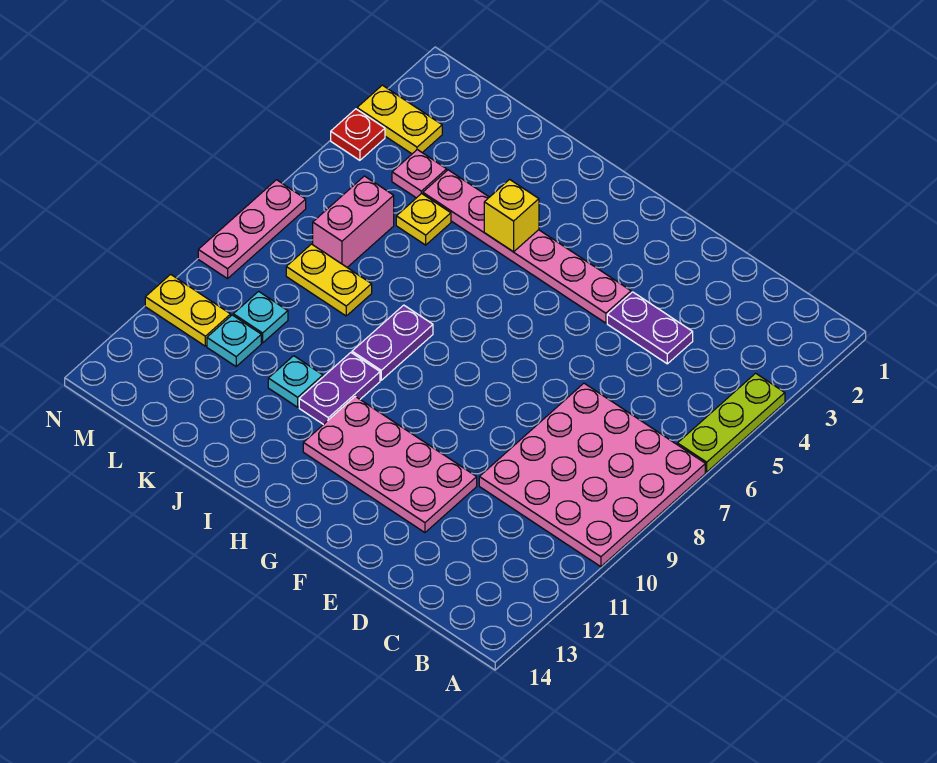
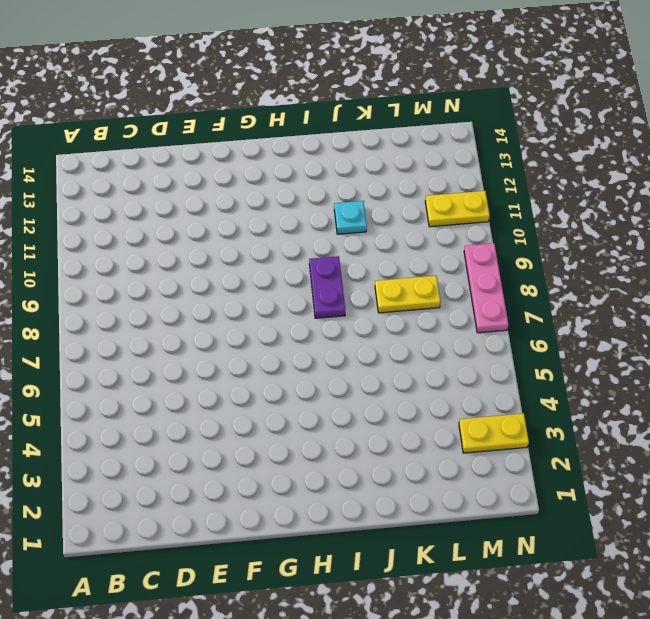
none -> lime plate A4:A6 level 1
none -> pink plate A7:D10 level 1
none -> purple plate D4:E4 level 1

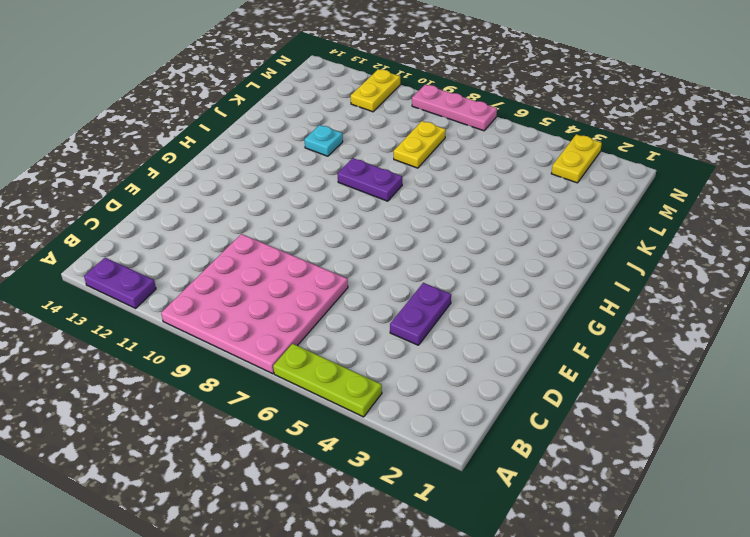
purple plate A12:A13 level 1 -> purple plate I10:I11 level 1
none -> pink plate E11:H12 level 1
none -> pink plate F4:K4 level 1
none -> yellow plate K5 level 1

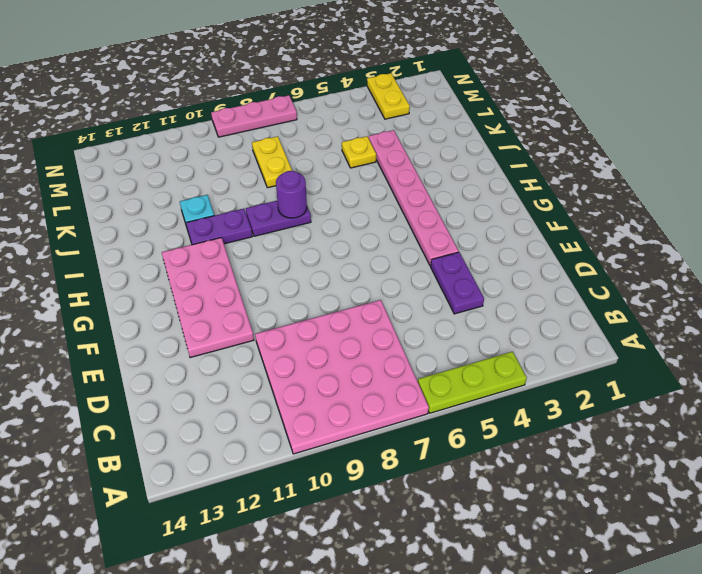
purple round brick I8 level 2 -> none
none -> pink plate L4 level 1
none -> pink brick L6:L7 level 1
none -> cyan plate L10 level 1

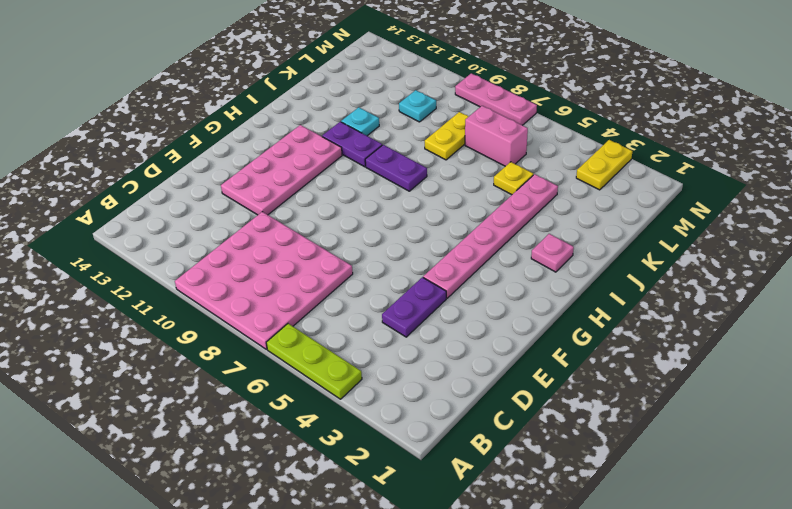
pink plate I2 level 1 -> pink plate L4 level 1
none -> cyan plate L11 level 1
none -> yellow plate M11:N11 level 1
none -> red plate N4 level 1

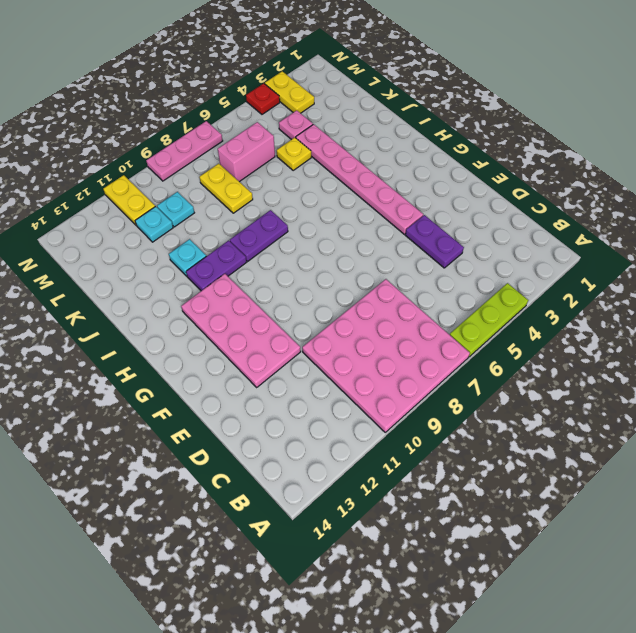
none -> yellow brick I4 level 2

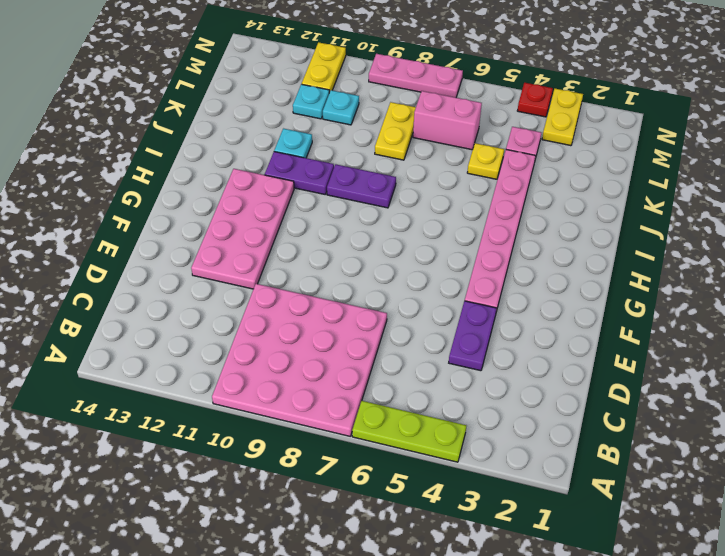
none -> yellow brick I4 level 2

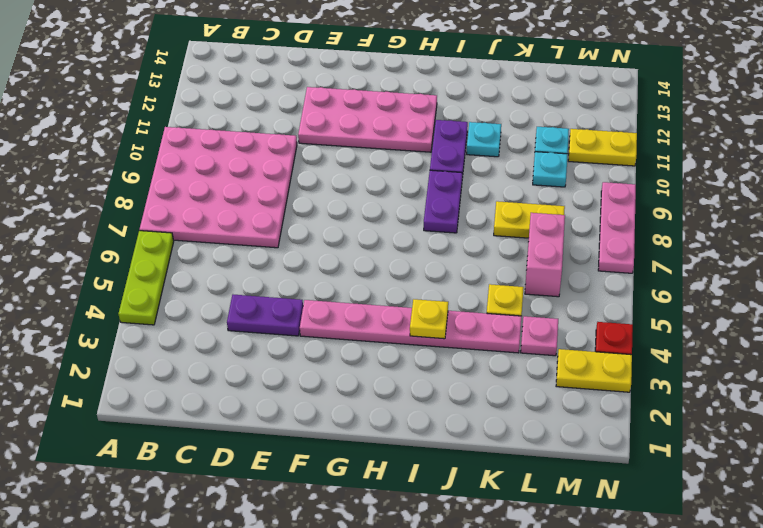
yellow plate I4 level 2 -> yellow brick I4 level 2

